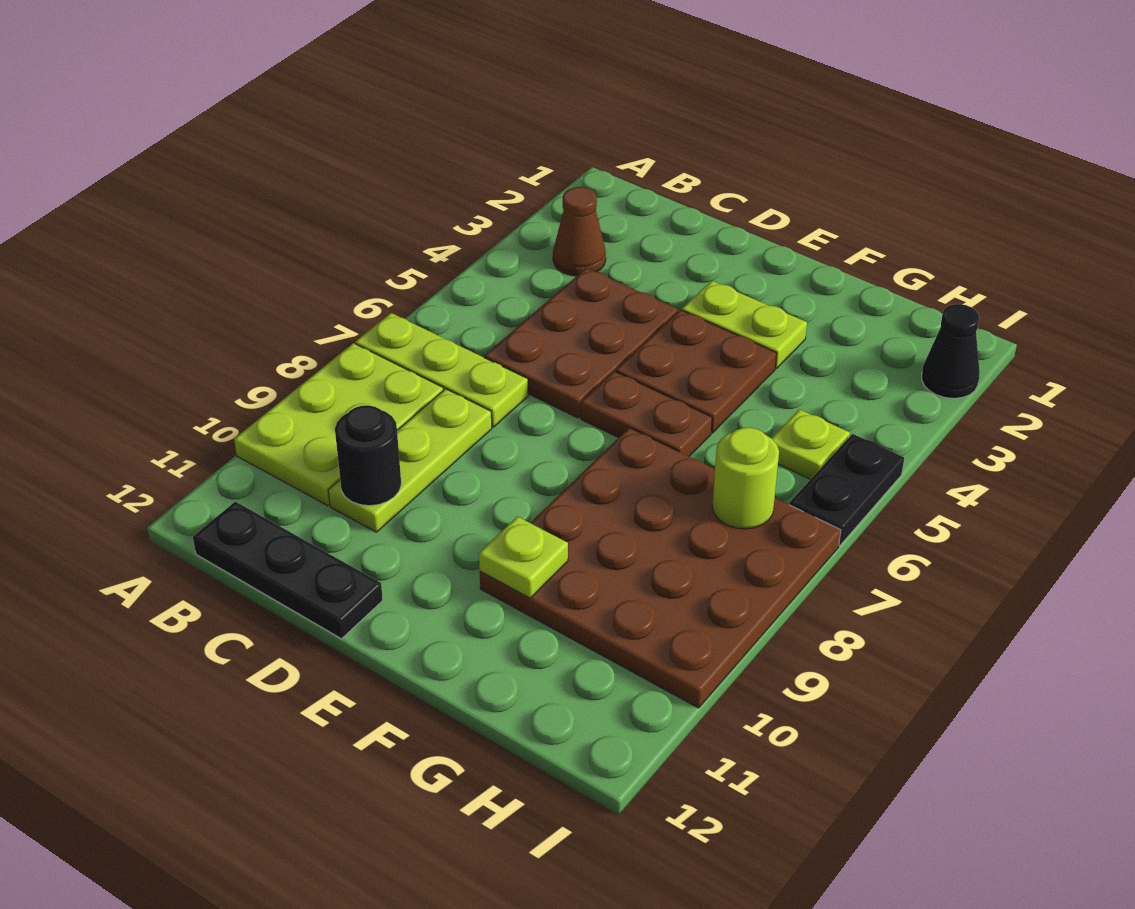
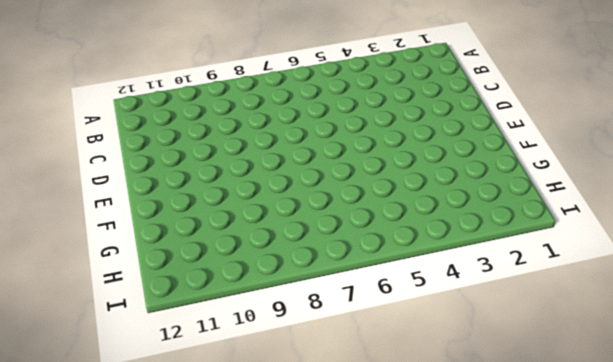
none -> lime plate A7:C7 level 1
none -> lime plate A8:B10 level 1
none -> brown cone B3 level 1

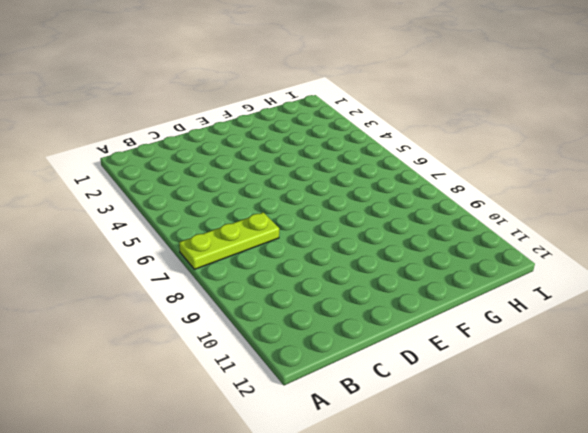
none -> lime plate A8:B10 level 1
none -> brown cone B3 level 1
none -> black plate B12:D12 level 1

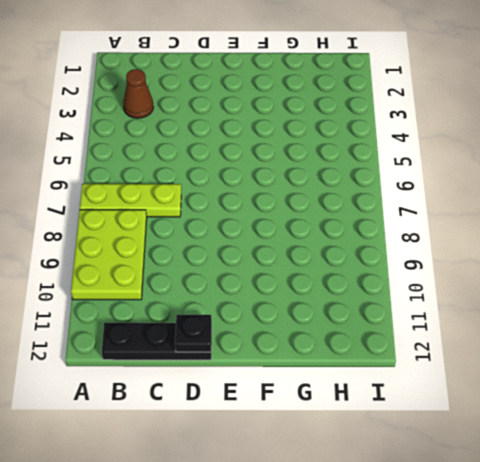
black plate D12 level 2 -> none
none -> brown plate C4:D6 level 1
none -> lime plate C8:C10 level 1
none -> lime plate E3:F3 level 1

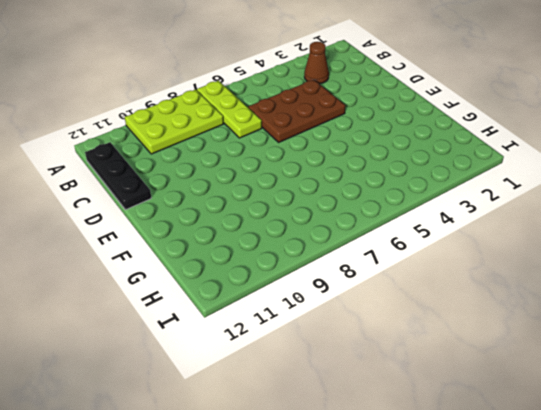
none -> lime plate C8:C10 level 1
none -> lime plate E3:F3 level 1
none -> brown plate E4:F5 level 1

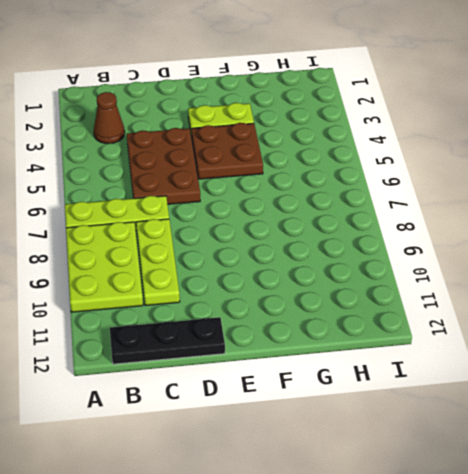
none -> brown plate E6:F6 level 1
none -> brown plate F7:I10 level 1
none -> lime plate H5 level 1

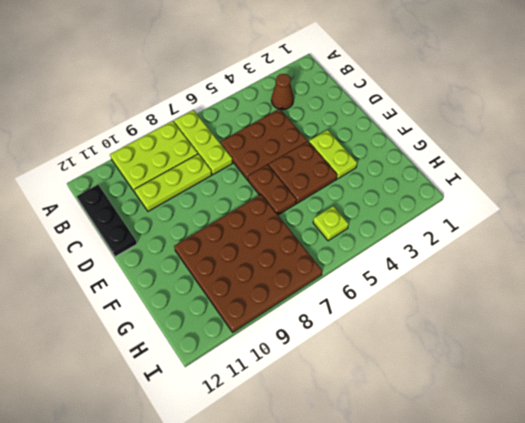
none -> black cone I2 level 1
none -> black plate I5:I6 level 1
none -> black round brick C10 level 2

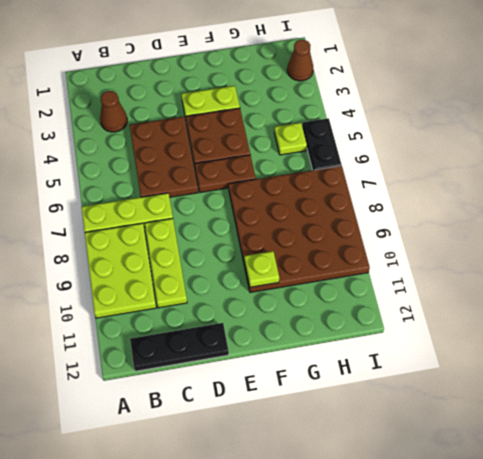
brown cone I2 level 1 -> black cone I2 level 1
none -> black round brick C10 level 2
none -> lime round brick H7 level 2

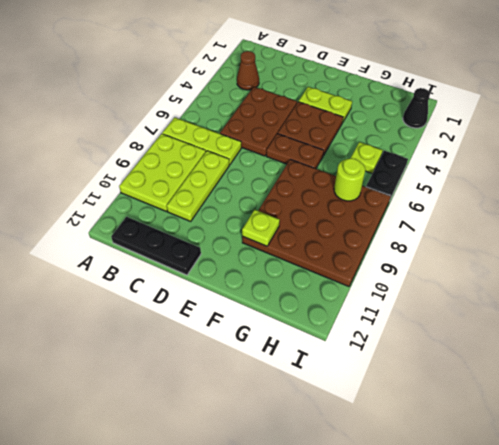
none -> black round brick C10 level 2

